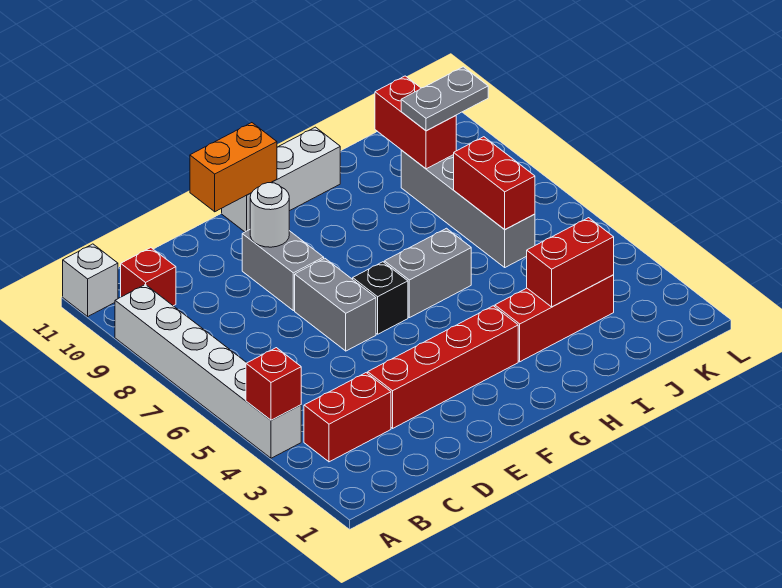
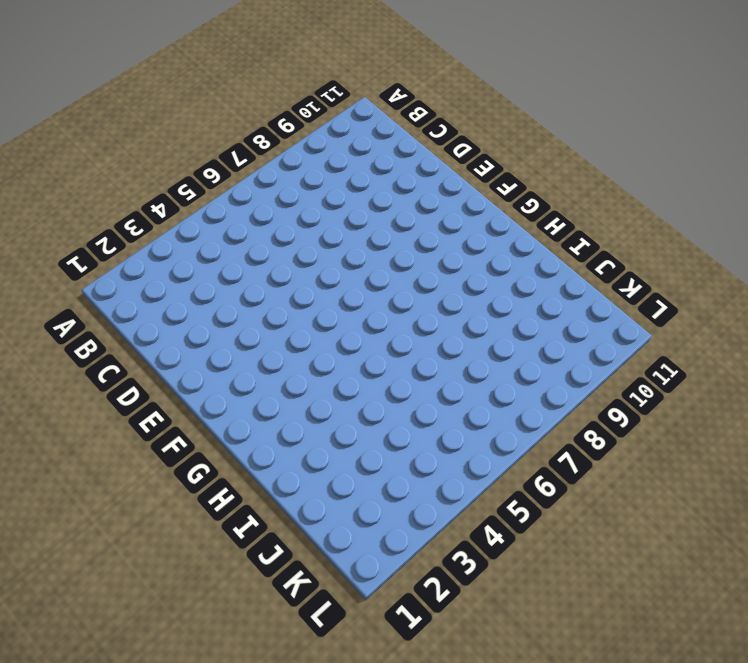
none -> white brick A4:A9 level 1
none -> white brick A11 level 1
none -> red brick B3:C3 level 1

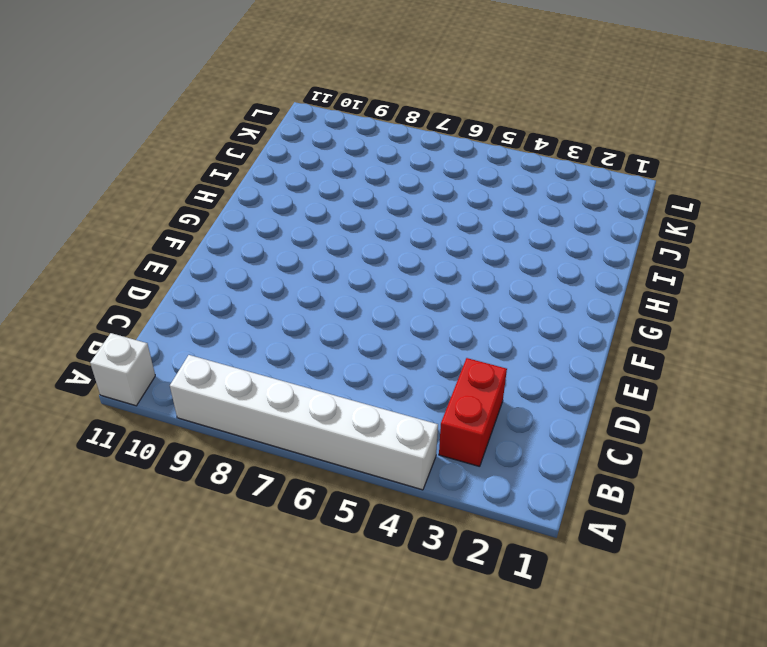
none -> red brick B10 level 1
none -> red brick D3:G3 level 1
none -> grey brick E6:E7 level 1

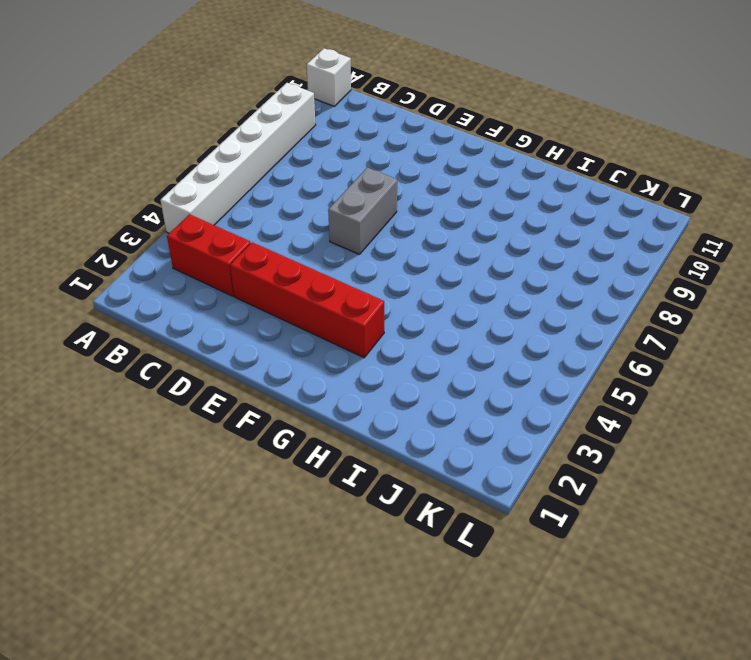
none -> red brick B10 level 1
none -> grey brick E8:E9 level 1
none -> black brick F6 level 1

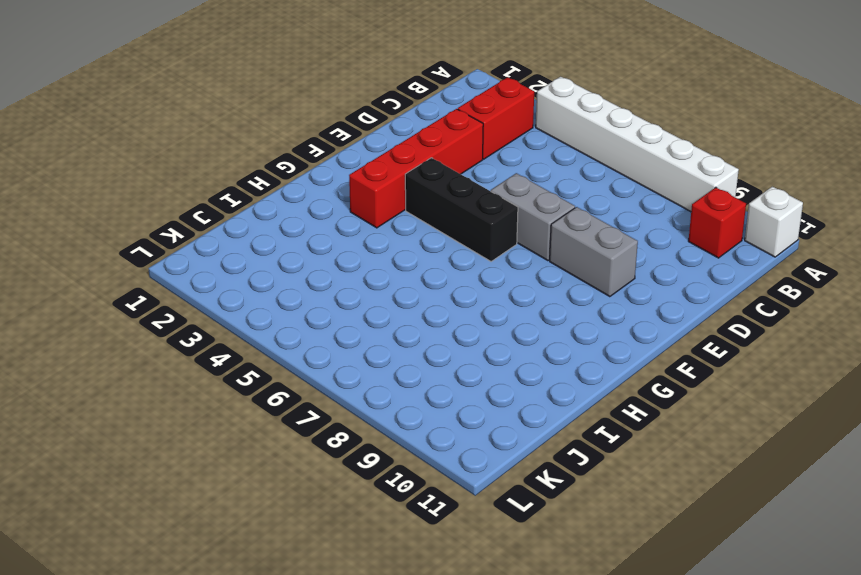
black brick F4:F6 level 1 -> black brick F6 level 1
none -> white brick F11:H11 level 1
none -> grey brick G6:H6 level 1
none -> red brick H3:J3 level 1

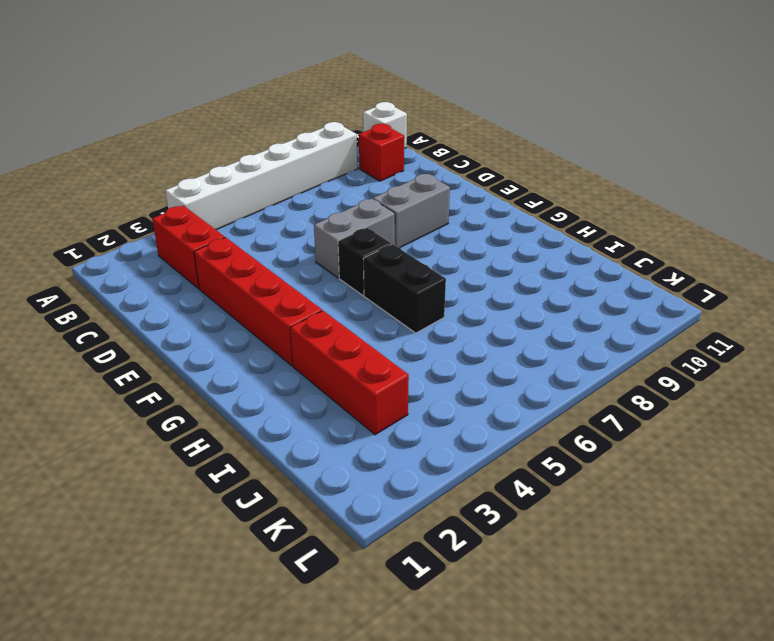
black brick G6:H6 level 1 -> grey brick G6:H6 level 1
none -> white brick F11:H11 level 1
none -> grey brick J6:J9 level 1
none -> red brick A4 level 2

